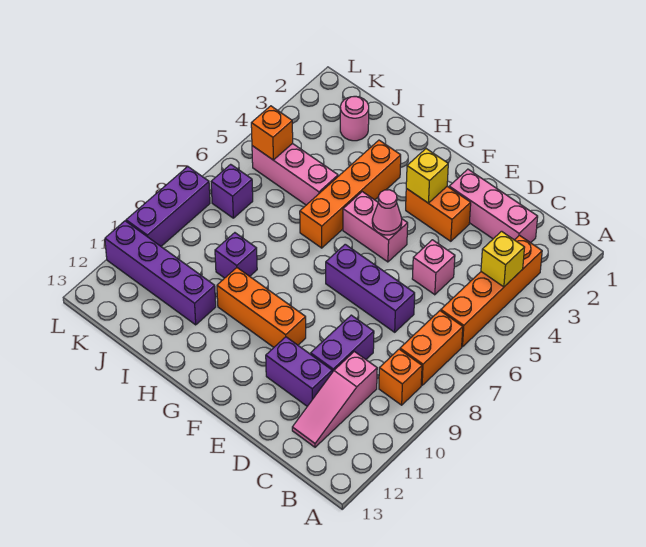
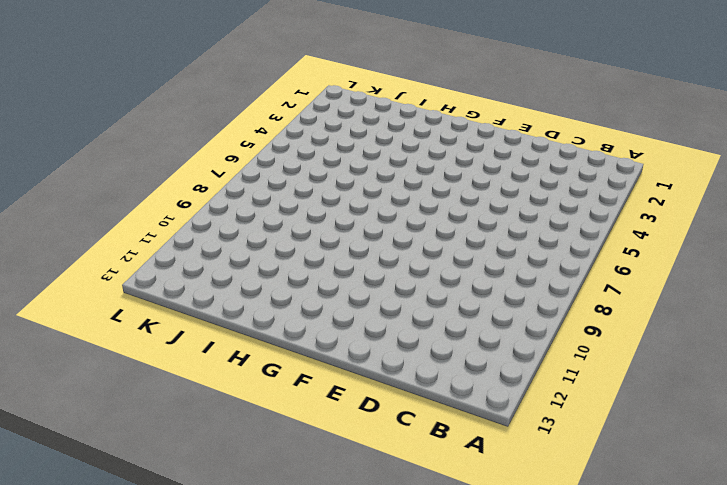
none -> orange brick B3:B6 level 1
none -> orange brick B7:B8 level 1
none -> orange brick B9 level 1

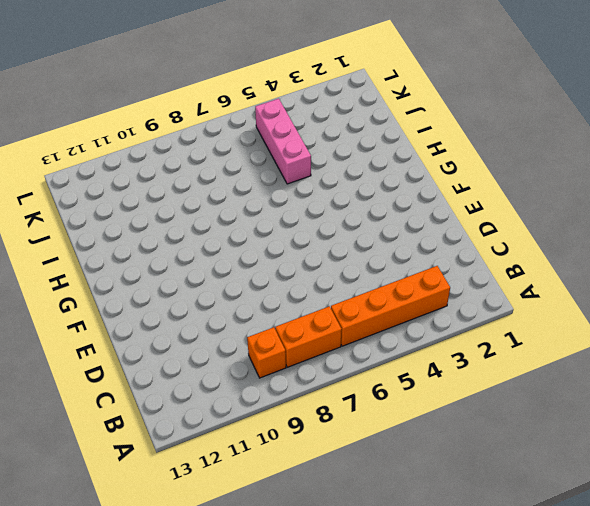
none -> pink brick C2:E2 level 1
none -> pink slope C10:C12 level 1 top 10
none -> pink brick D5 level 1

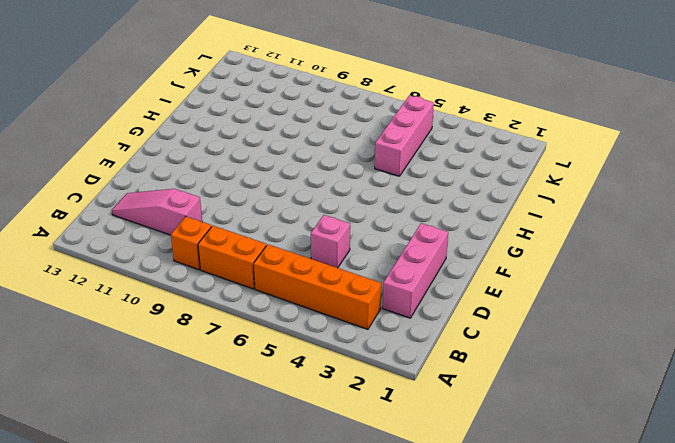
none -> purple brick D7:F7 level 1
none -> purple brick D9:D10 level 1
none -> purple brick D11:E11 level 1

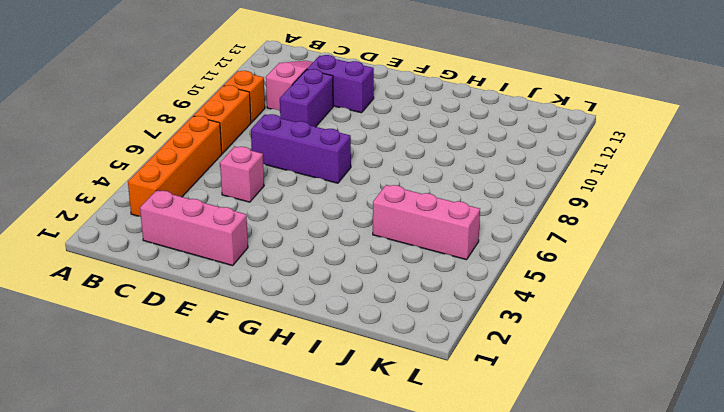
none -> orange brick E3:F3 level 1
none -> pink brick F5:G5 level 1
none -> orange brick F10:H10 level 1

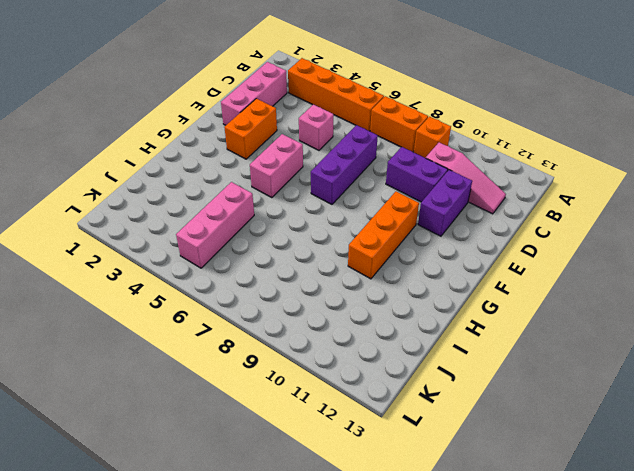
none -> orange brick H3:H6 level 1
none -> purple brick I9 level 1
none -> purple brick I11:L11 level 1

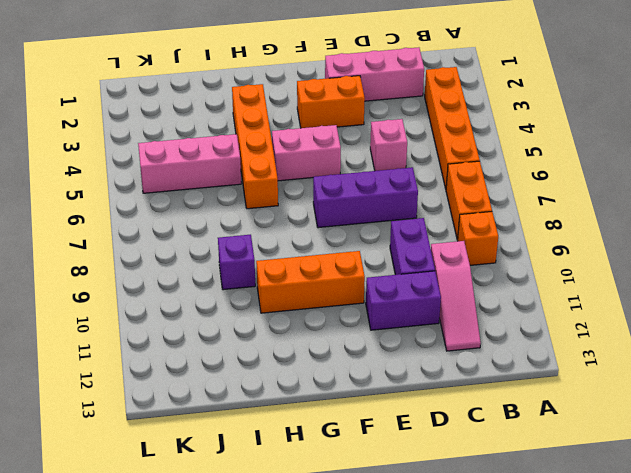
none -> purple brick I11:L11 level 1
none -> pink round brick J2 level 1
none -> purple brick K7 level 1

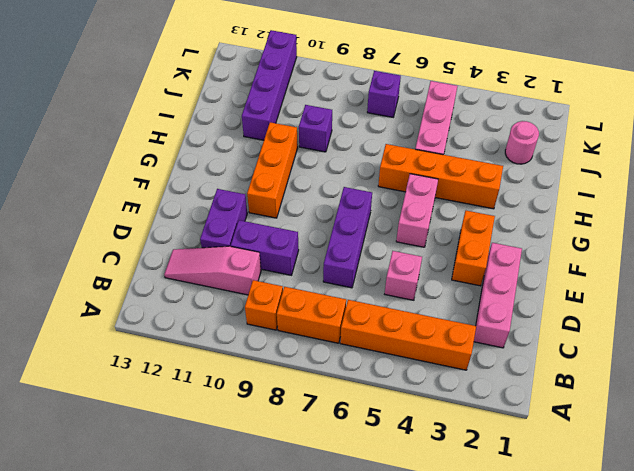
none -> purple brick L8:L10 level 1
none -> yellow brick B4 level 2
none -> yellow brick F3 level 2

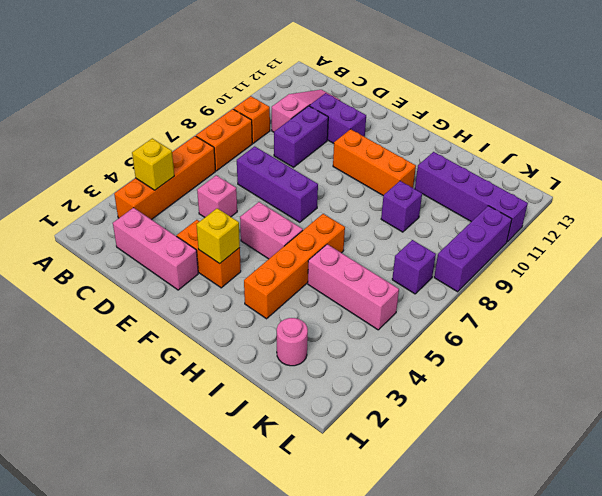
none -> pink cone F5 level 2
none -> orange brick K5 level 2

